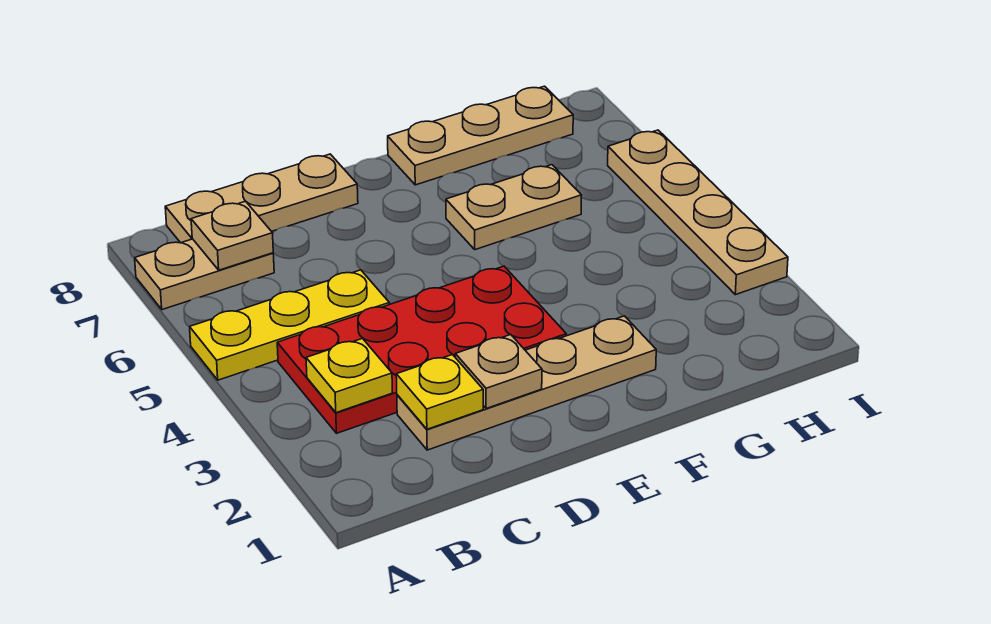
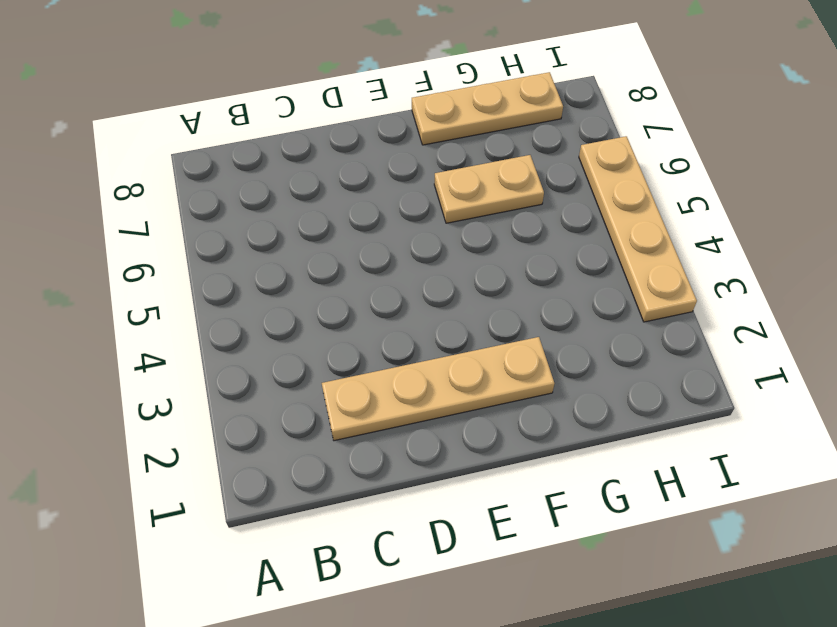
none -> yellow plate A5:C5 level 1
none -> tan plate A7:B7 level 1
none -> red plate B3:E4 level 1

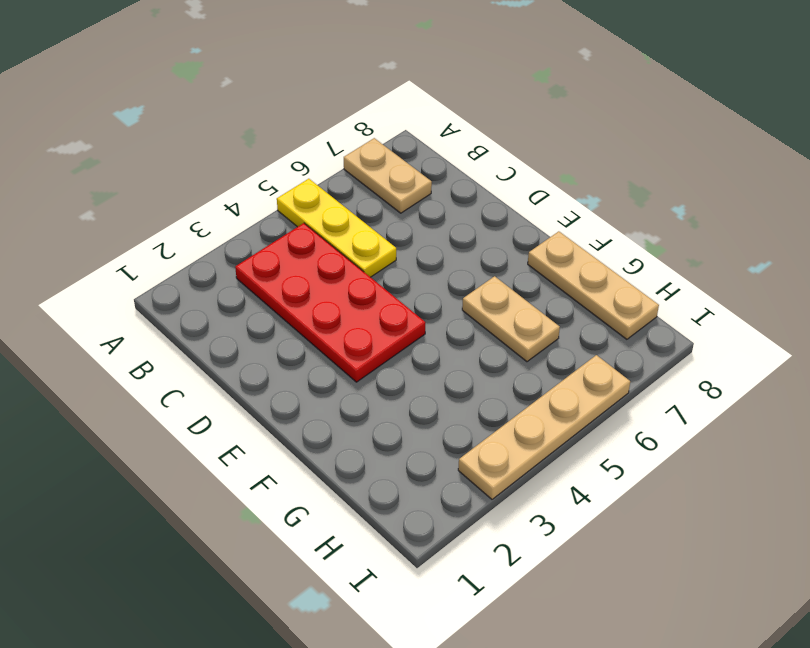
none -> tan plate B8:D8 level 1
none -> tan plate C2:F2 level 1
none -> yellow plate B3 level 2

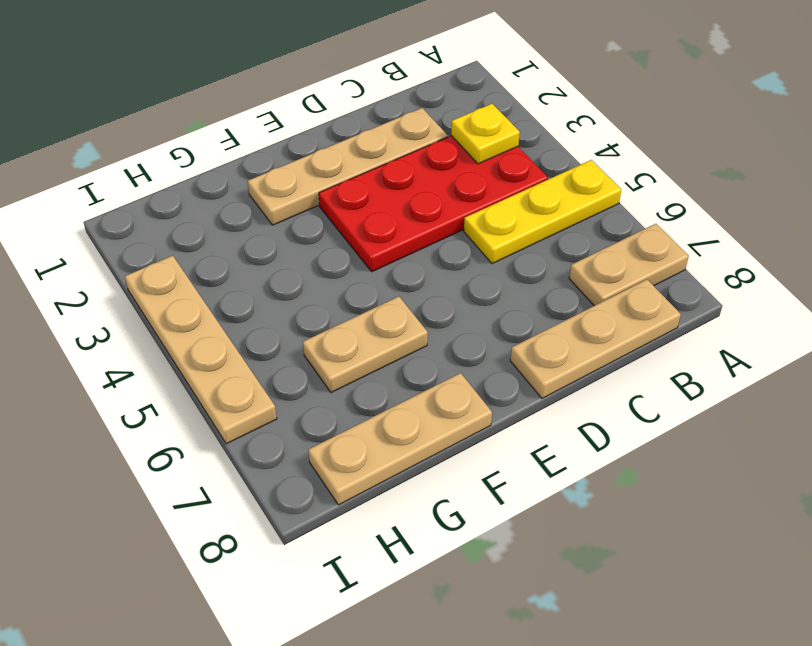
none -> tan plate B7 level 2
none -> yellow plate C2 level 2
none -> tan plate D2 level 2

